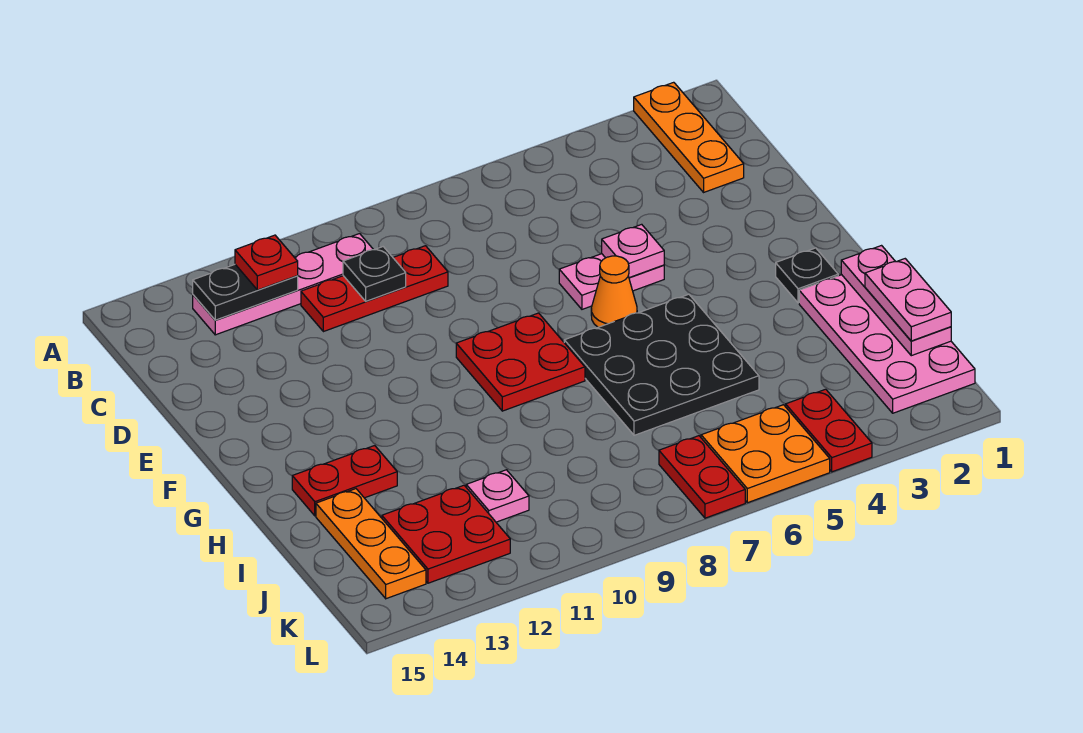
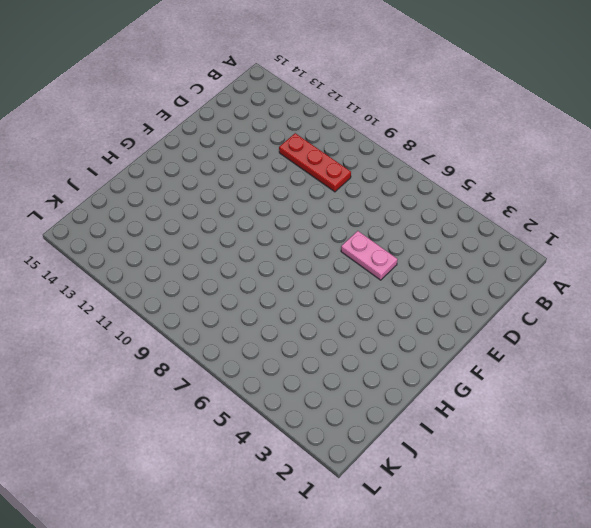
none -> orange plate A2:C2 level 1
none -> pink plate B10:B13 level 1
none -> orange cone F6 level 1

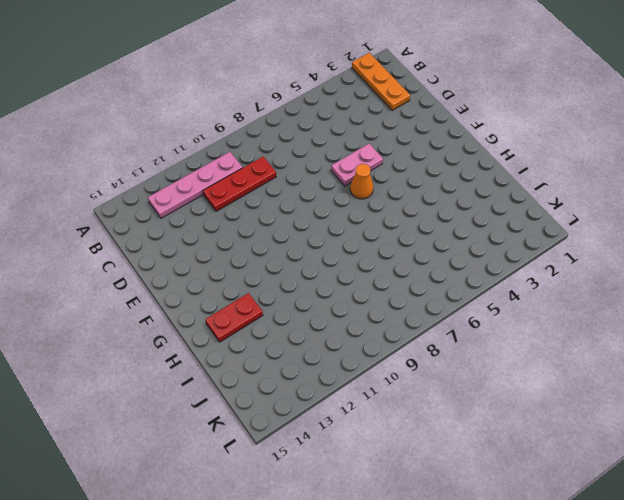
none -> red plate F8:G9 level 1
none -> black plate G2 level 1
none -> black plate G5:I7 level 1

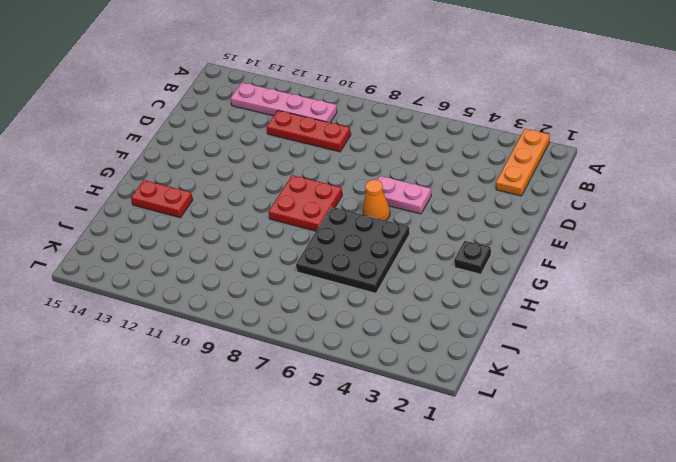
none -> pink plate H1:K2 level 1
none -> orange plate I14:K14 level 1
none -> pink plate J11 level 1

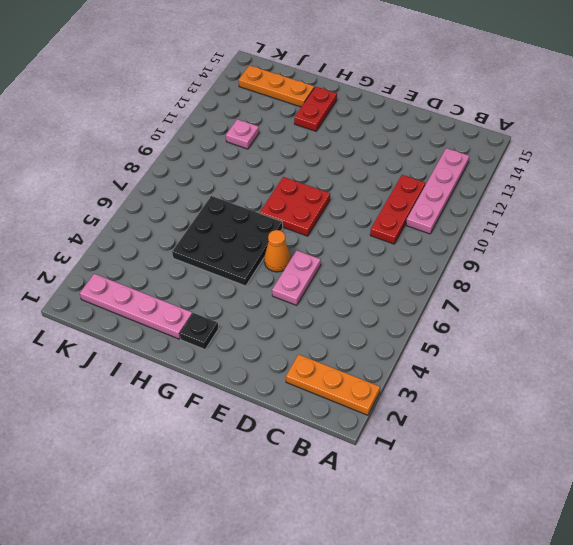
pink plate H2:K2 level 1 -> pink plate H1:K2 level 1
none -> red plate J12:K13 level 1
none -> red plate K4:L4 level 1
none -> orange plate K5:L6 level 1

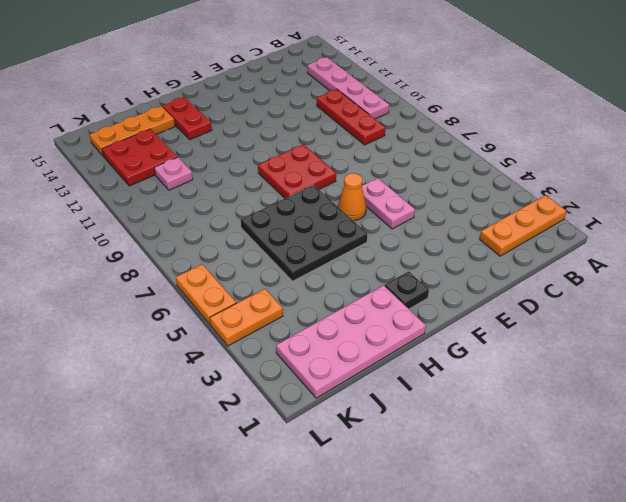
orange plate K4:L4 level 1 -> red plate K4:L4 level 1
orange plate L5:L6 level 1 -> orange plate K5:L6 level 1
none -> red plate K7:L7 level 1
none -> black plate B12:B13 level 2
none -> black plate C10 level 2

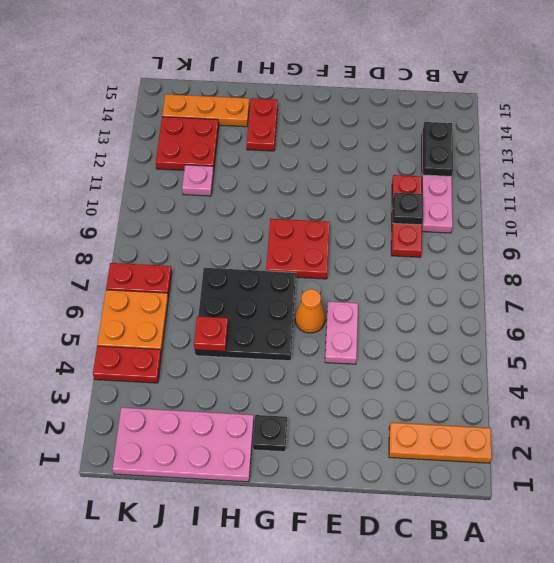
red plate I5 level 2 -> red plate B12 level 3
none -> pink plate E5 level 2
none -> pink plate H1:J1 level 2
none -> pink plate I1:J1 level 3

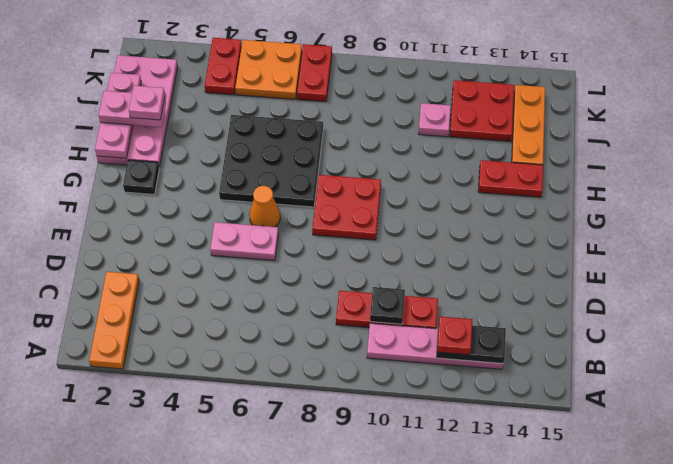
pink plate I1:I2 level 3 -> pink plate I1:J1 level 3
pink plate I2 level 4 -> pink plate E5 level 2

